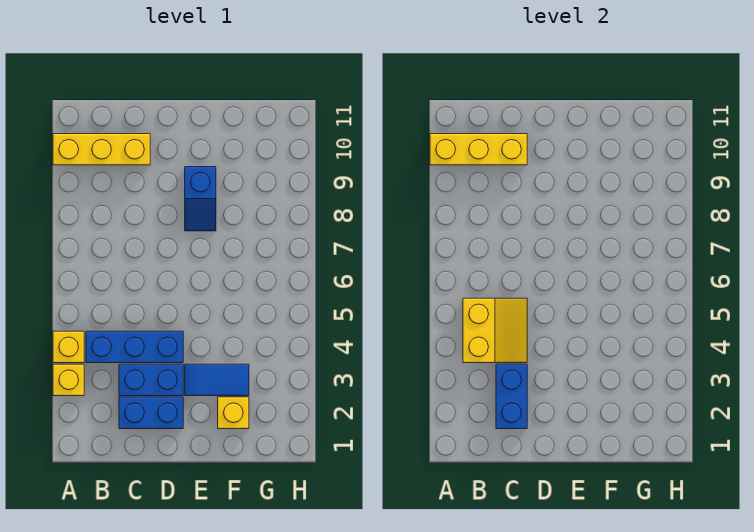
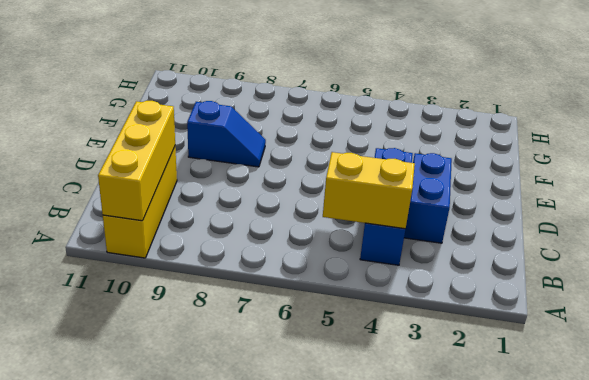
none -> yellow brick A3 level 1
none -> yellow brick A4 level 1
none -> blue brick C2:D2 level 1

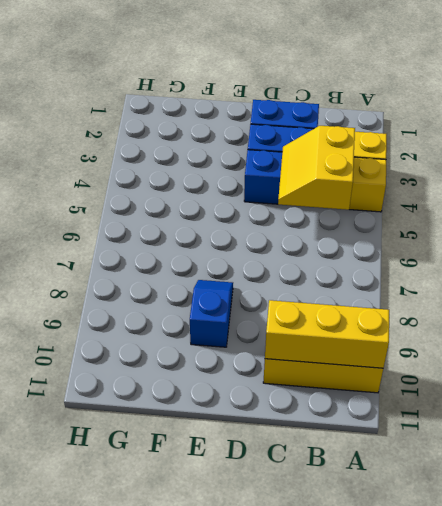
none -> blue tile E3:F3 level 1
none -> yellow brick F2 level 1
none -> blue brick C2:C3 level 2

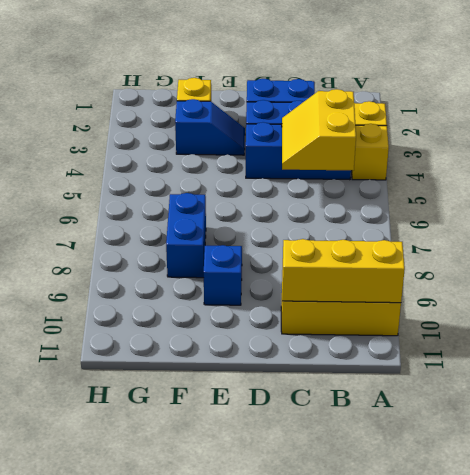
blue slope E3:F3 level 1 top F -> blue tile E3:F3 level 1
blue brick F7:F8 level 1 -> blue brick C2:C3 level 2

